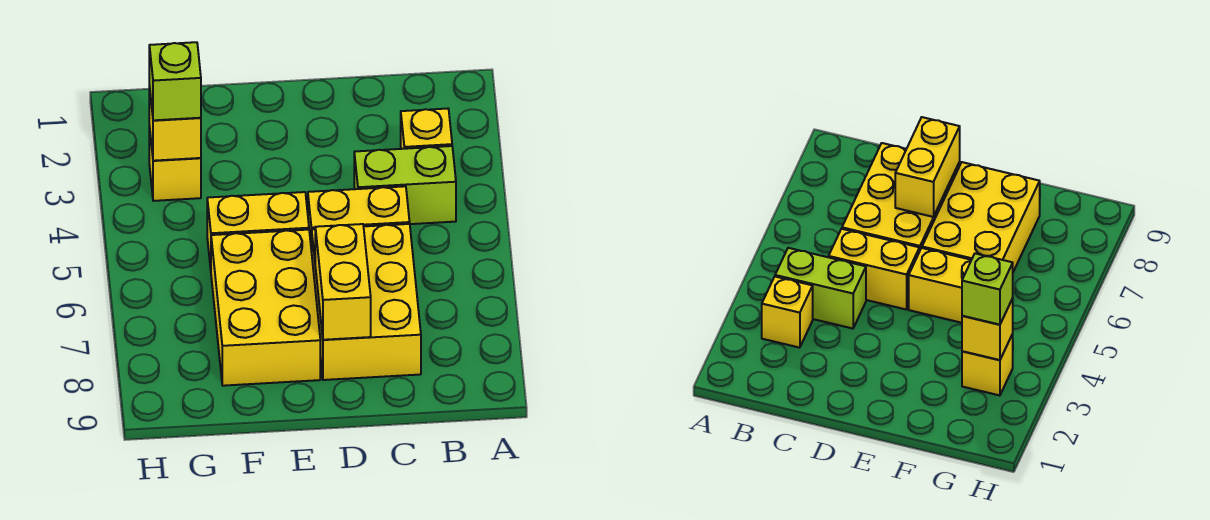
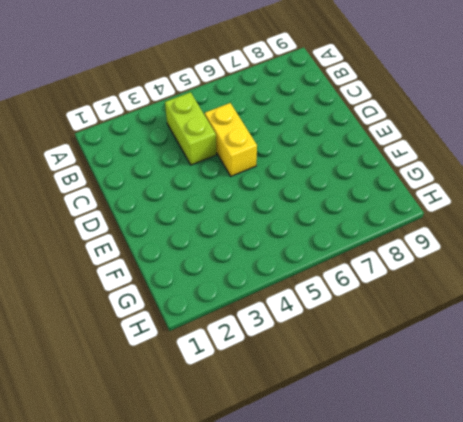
none -> yellow brick B3 level 1
none -> yellow brick C6:D8 level 1

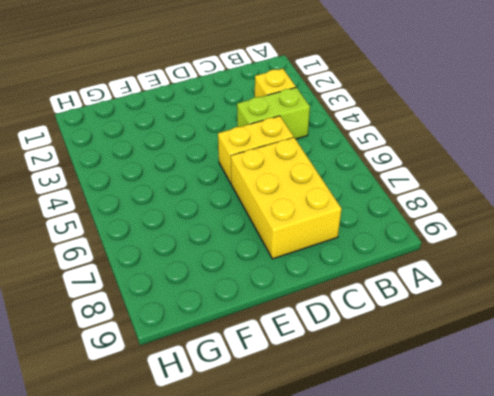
none -> yellow brick E5:F5 level 1
none -> yellow brick E6:F8 level 1

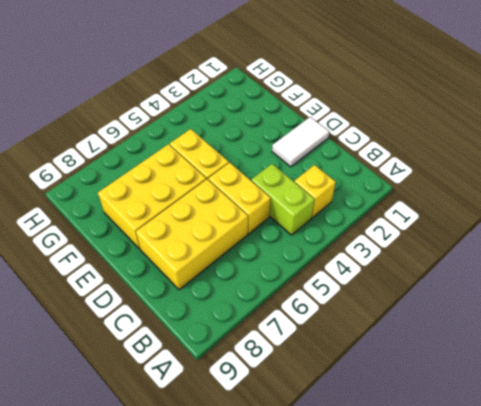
white tile D1:D2 level 1 -> none
none -> yellow brick G3 level 1
none -> yellow brick D7:D8 level 2

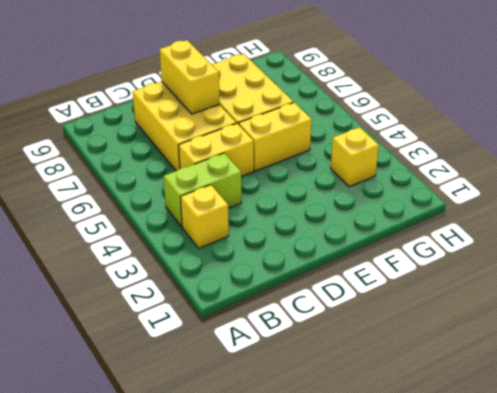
none -> yellow brick G3 level 2
none -> lime brick G3 level 3

